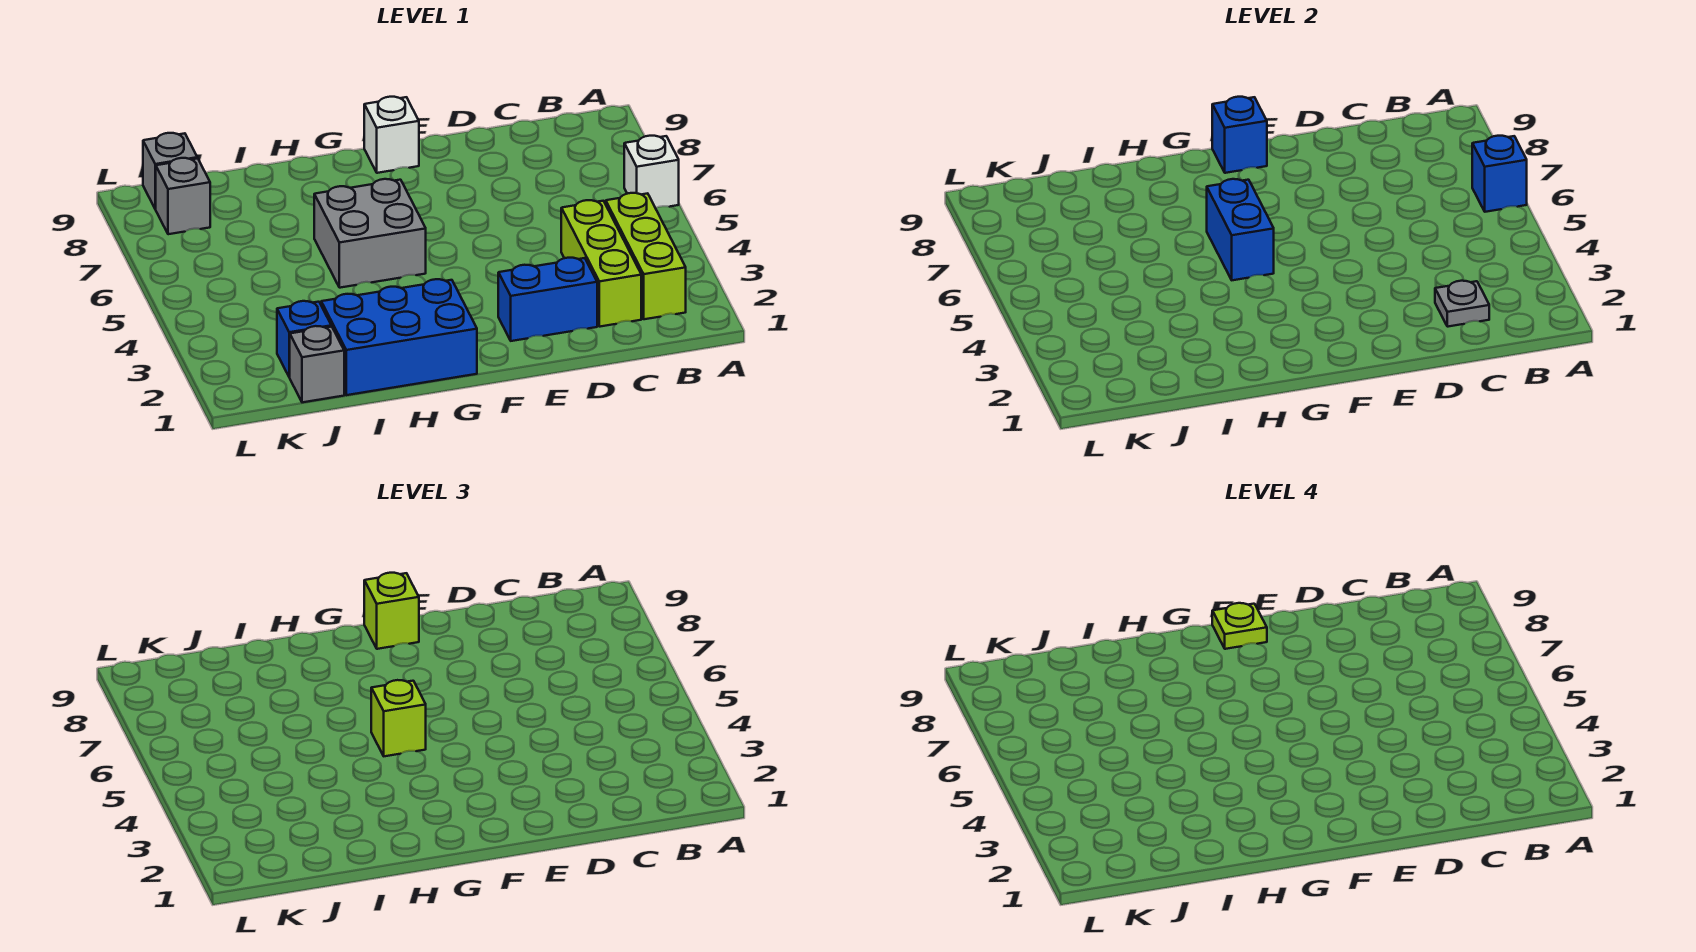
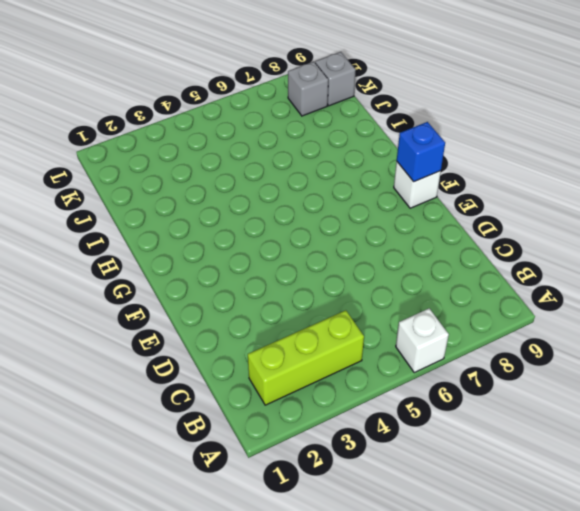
none -> lime brick C2:C4 level 1
none -> blue brick D2:E2 level 1
none -> blue brick G1:I2 level 1

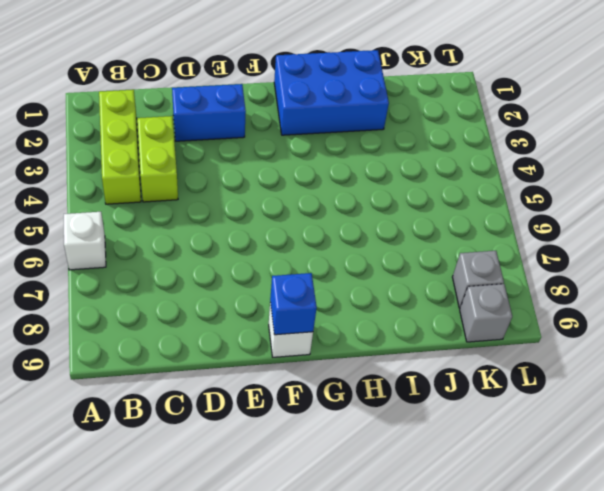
lime brick C3:C4 level 1 -> lime brick C2:C4 level 1
none -> grey brick G5:H6 level 1
none -> grey brick J1 level 1
none -> blue brick J2 level 1

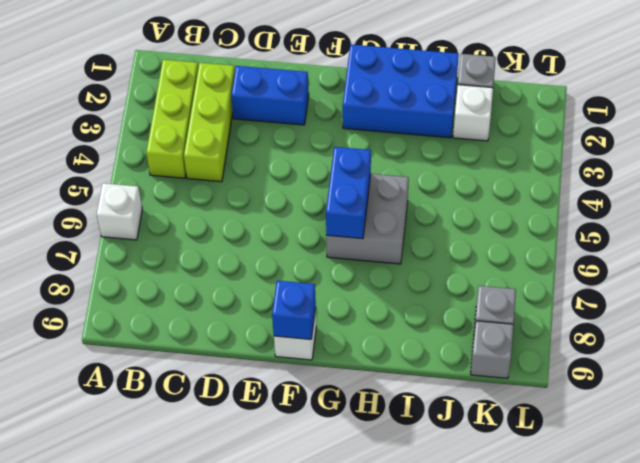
white brick J2 level 1 -> blue brick J2 level 1
none -> blue brick A6 level 2
none -> grey plate C2 level 2
none -> lime brick F9 level 3

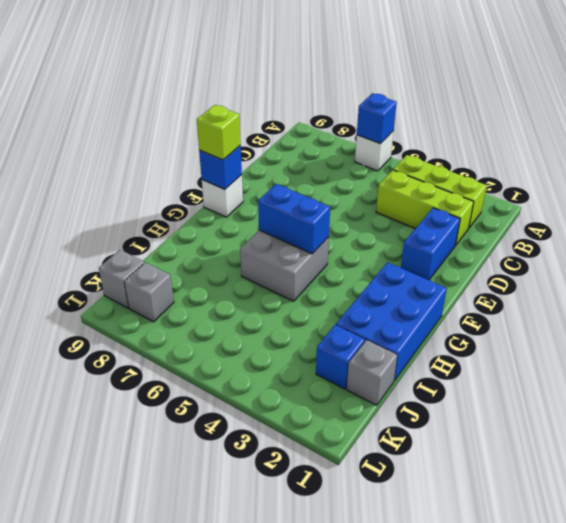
none -> grey plate C2 level 2
none -> lime brick G5 level 3
none -> lime plate F9 level 4

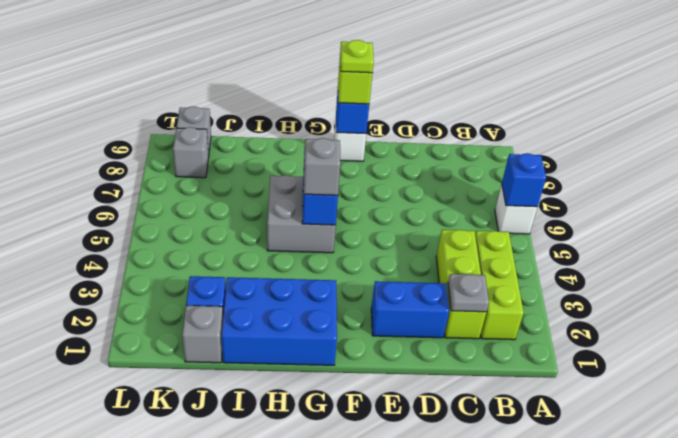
grey brick G5 level 3 -> lime brick G5 level 3

